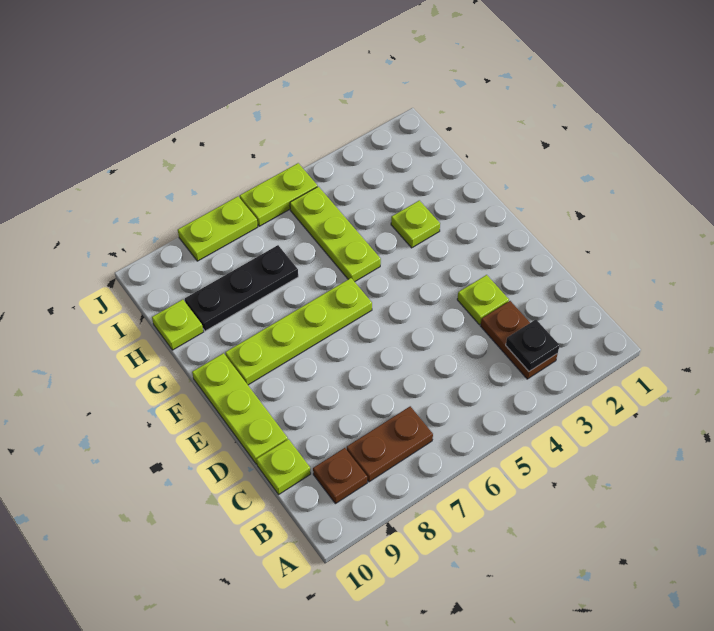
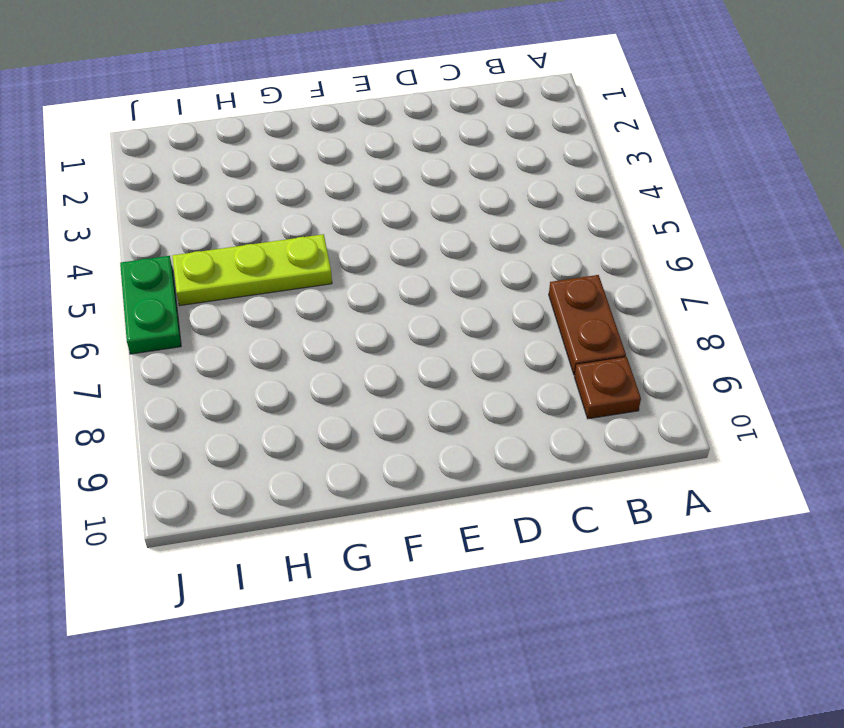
green plate J5:J6 level 1 -> lime plate J5:J6 level 1
none -> brown plate B3:C3 level 1
none -> lime plate C10 level 1
none -> lime plate D3 level 1

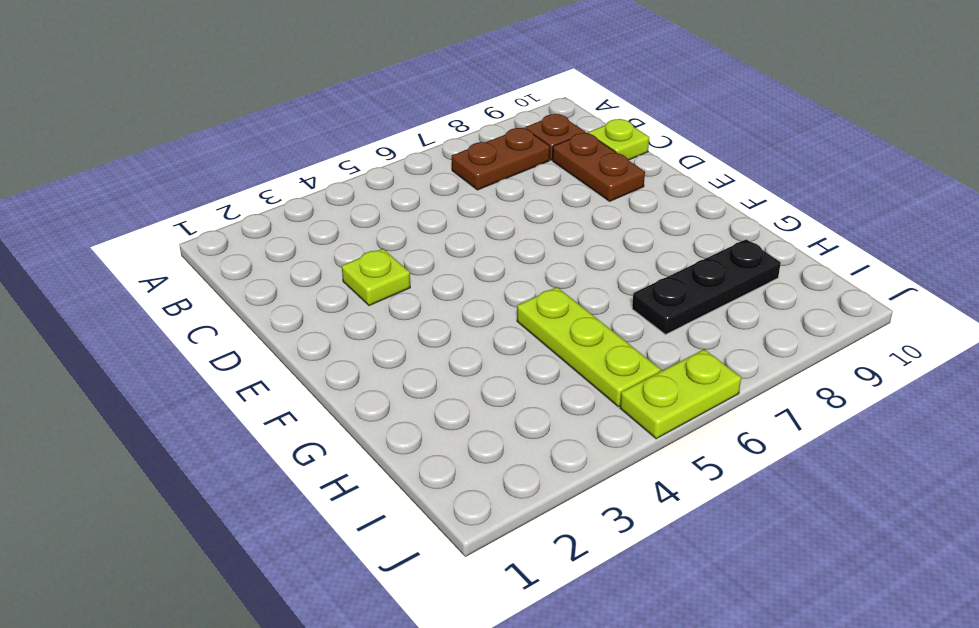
brown plate C9:D9 level 1 -> brown plate B3:C3 level 1
none -> lime plate D10:F10 level 1
none -> lime plate F6:F9 level 1
none -> lime plate G3 level 1

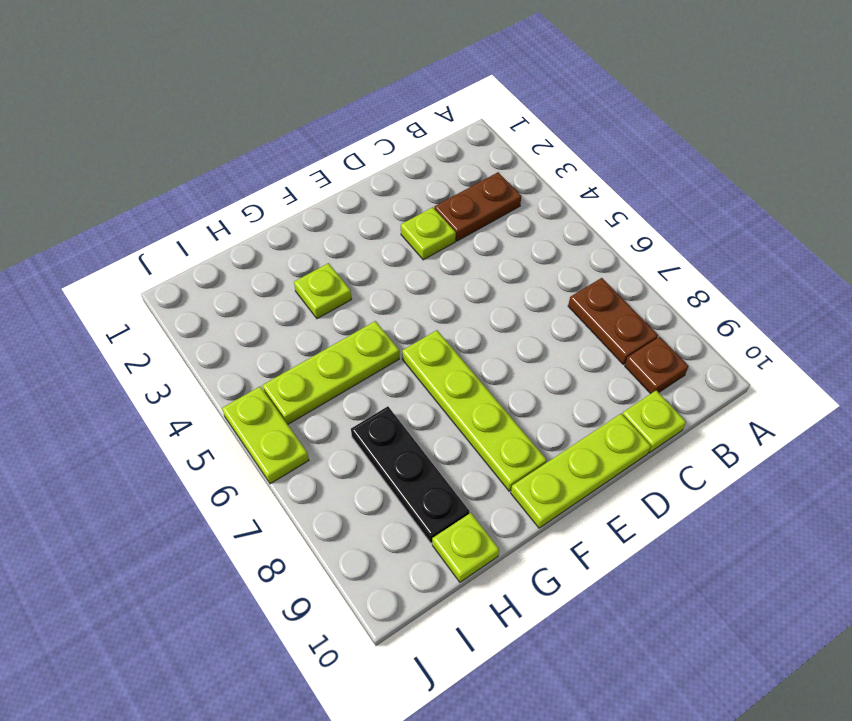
none -> lime plate J7:J8 level 1
none -> black plate B3 level 2

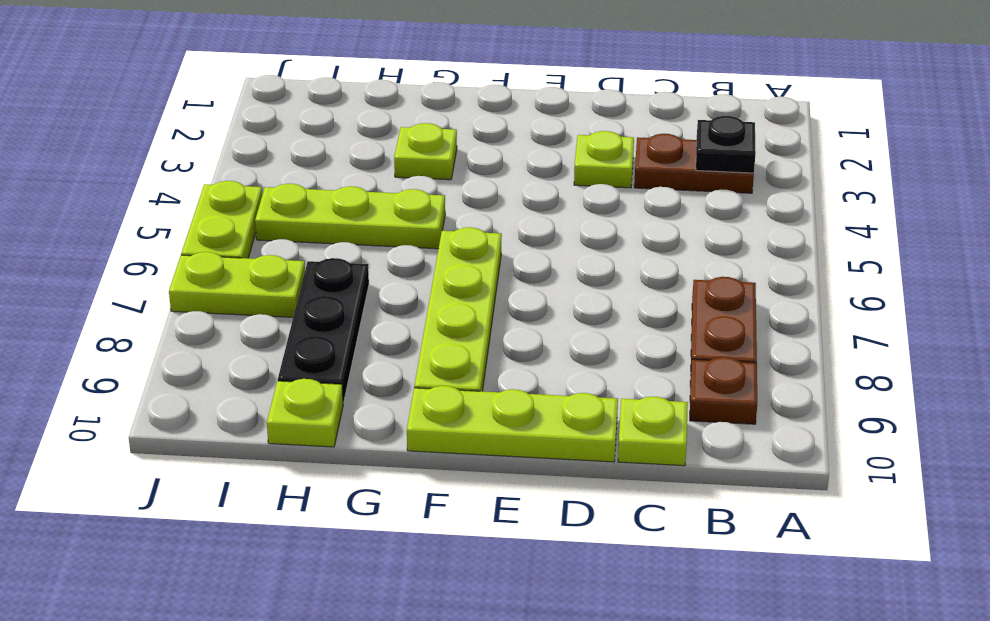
lime plate I7:J7 level 1 -> lime plate J7:J8 level 1

